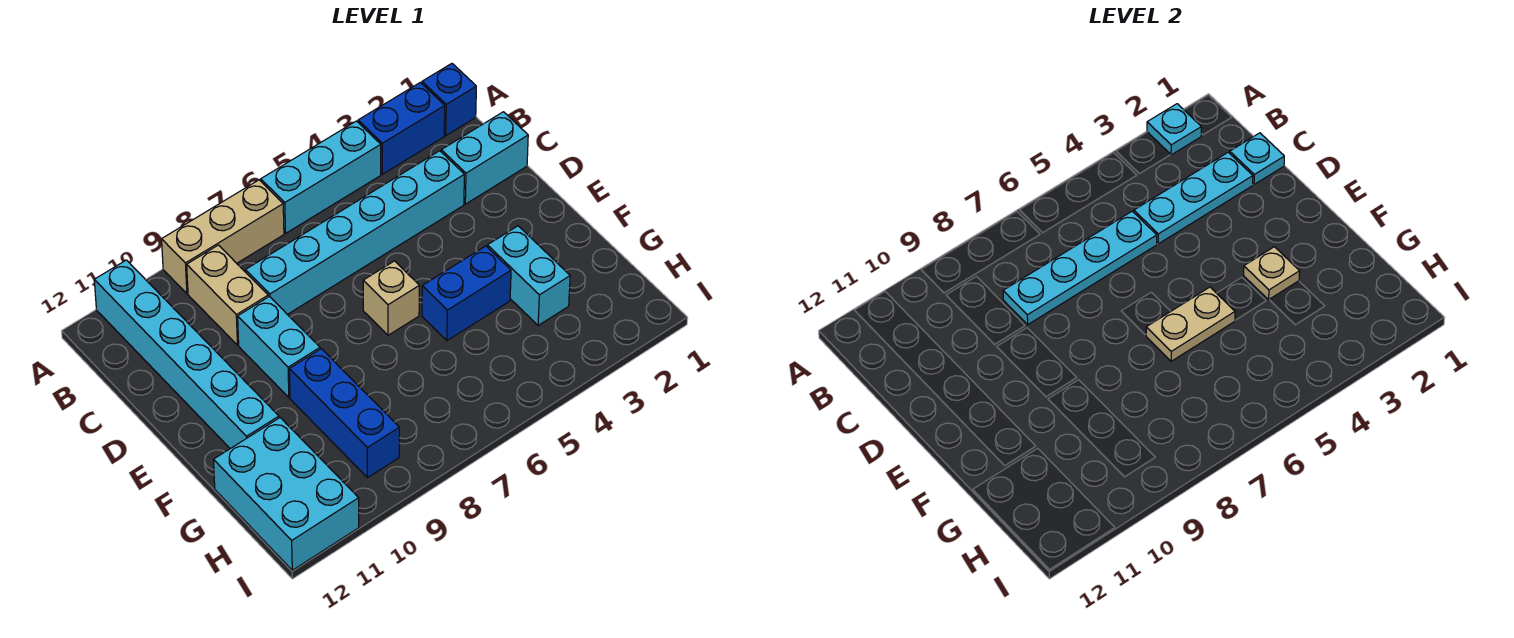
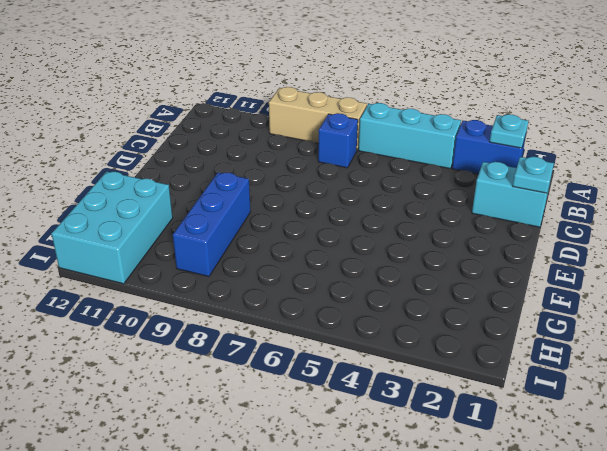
blue brick B7 level 1 -> blue brick A1 level 1
none -> cyan brick A11:F11 level 1
none -> tan brick B9:C9 level 1
none -> cyan brick C3:C8 level 1

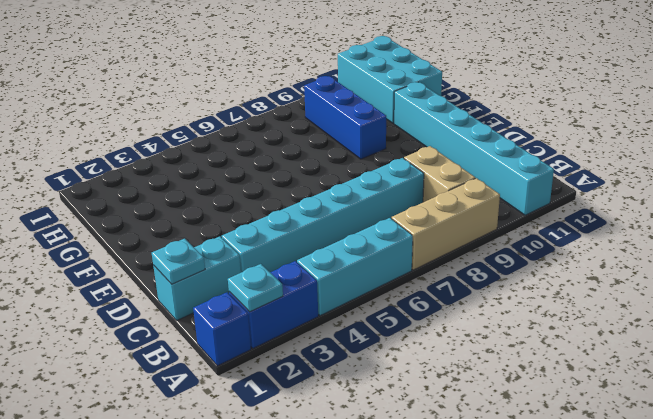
none -> cyan brick D9:E9 level 1
none -> tan brick E6 level 1
none -> cyan brick F3:G3 level 1

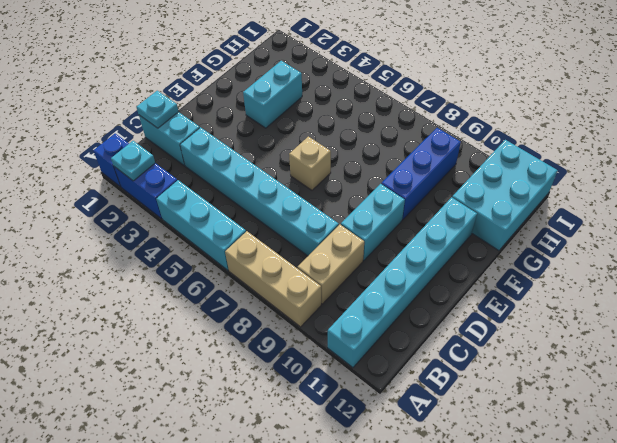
none -> blue brick F4:F5 level 1
none -> cyan plate C2:C4 level 2
none -> cyan plate C5:C8 level 2

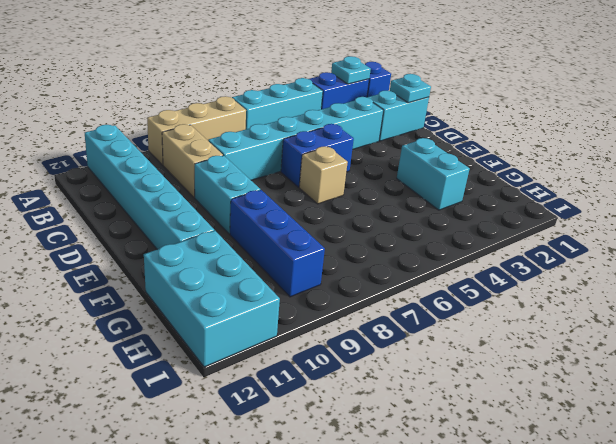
blue brick D5:D6 level 1 -> blue brick F4:F5 level 1
none -> cyan plate C2:C4 level 2
none -> cyan plate C5:C8 level 2
none -> tan plate F3 level 2

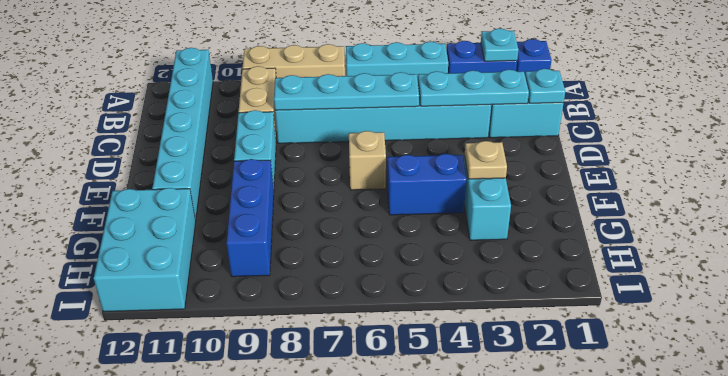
none -> tan plate F5:F6 level 2

